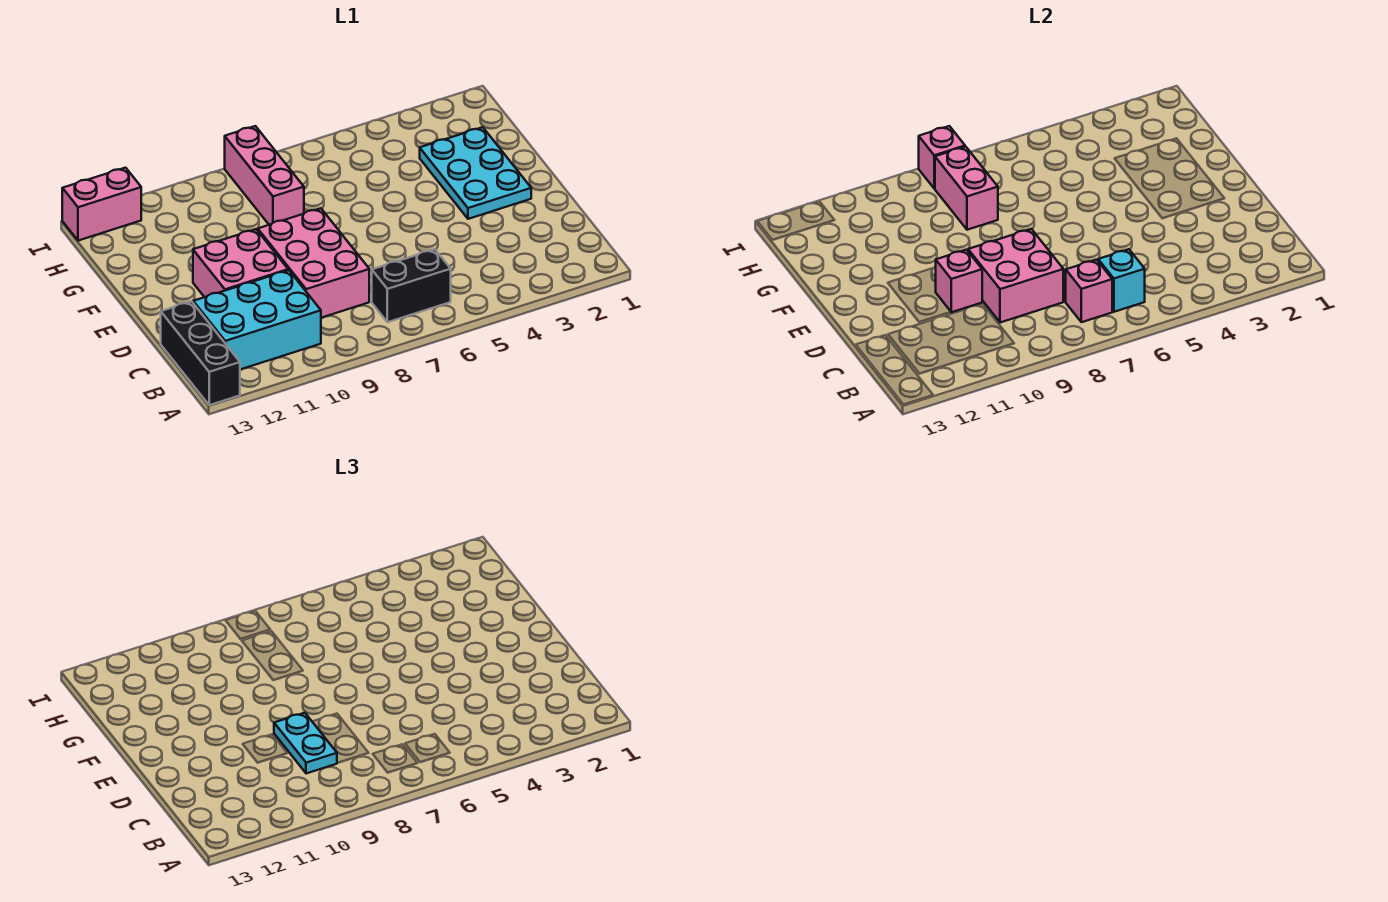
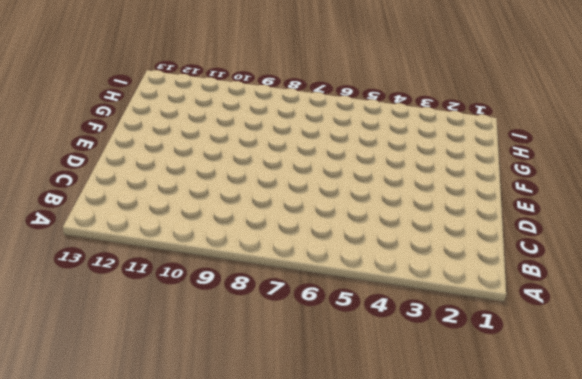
none -> black brick A13:C13 level 1
none -> black brick B6:B7 level 1
none -> cyan brick B10:C12 level 1

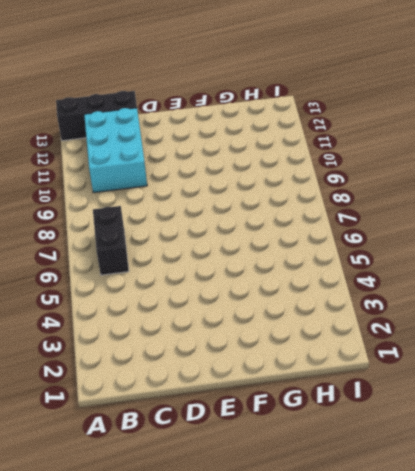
none -> pink brick C8:E9 level 1
none -> pink brick D10:E11 level 1
none -> cyan plate E2:G3 level 1

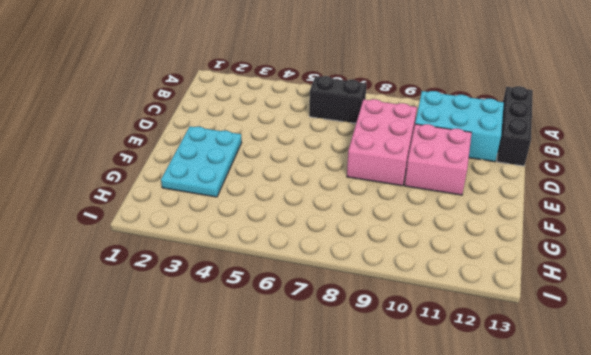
none -> pink brick G8:I8 level 1
none -> pink brick I12:I13 level 1
none -> cyan brick B6 level 2

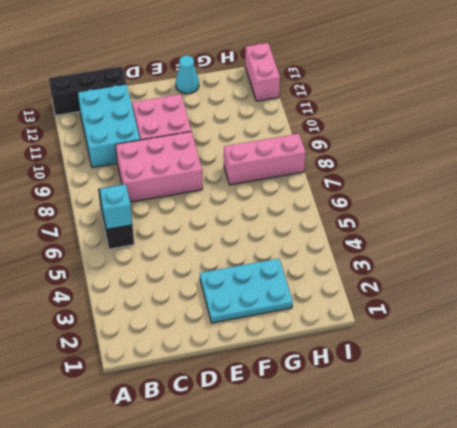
cyan cone F13 level 1 -> none
none -> pink brick B7 level 2
none -> pink brick C8:D9 level 2
none -> pink brick D10 level 2

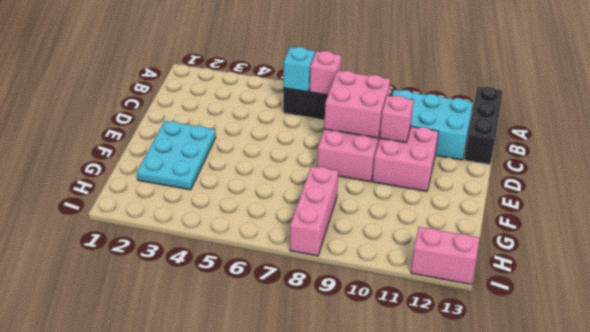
none -> pink brick G8:H8 level 2
none -> pink brick I8 level 2
none -> cyan plate C9:D9 level 3

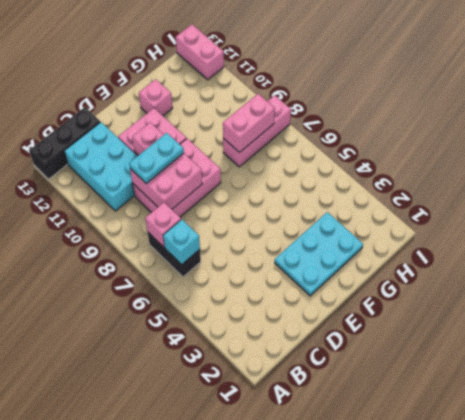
pink brick F12 level 1 -> pink brick I8 level 2

